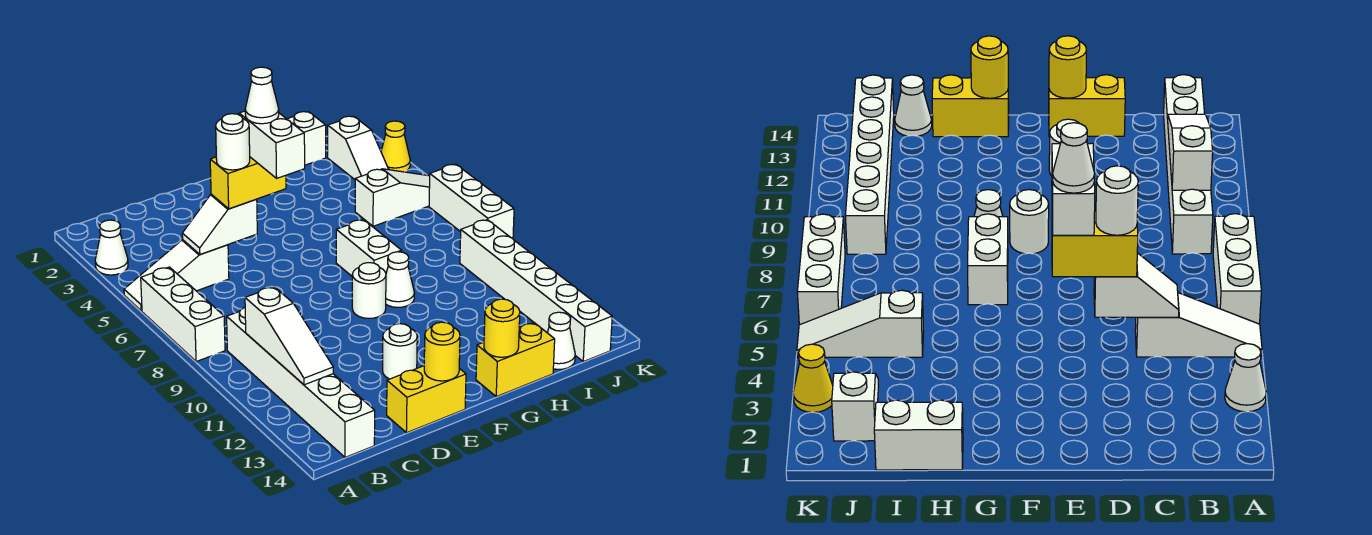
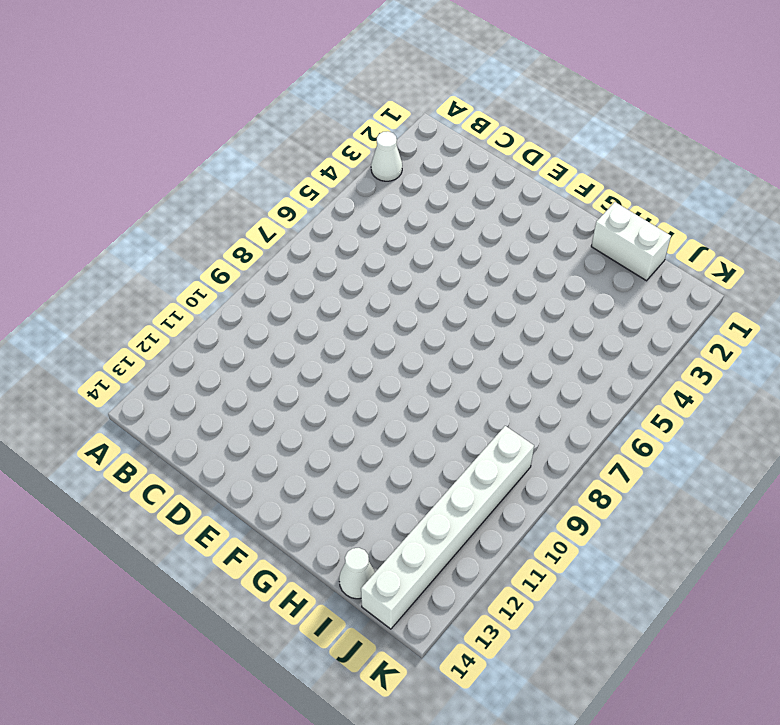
none -> white slope A5:C5 level 1 top C
none -> white brick A6:A8 level 1
none -> white brick B9:B14 level 1

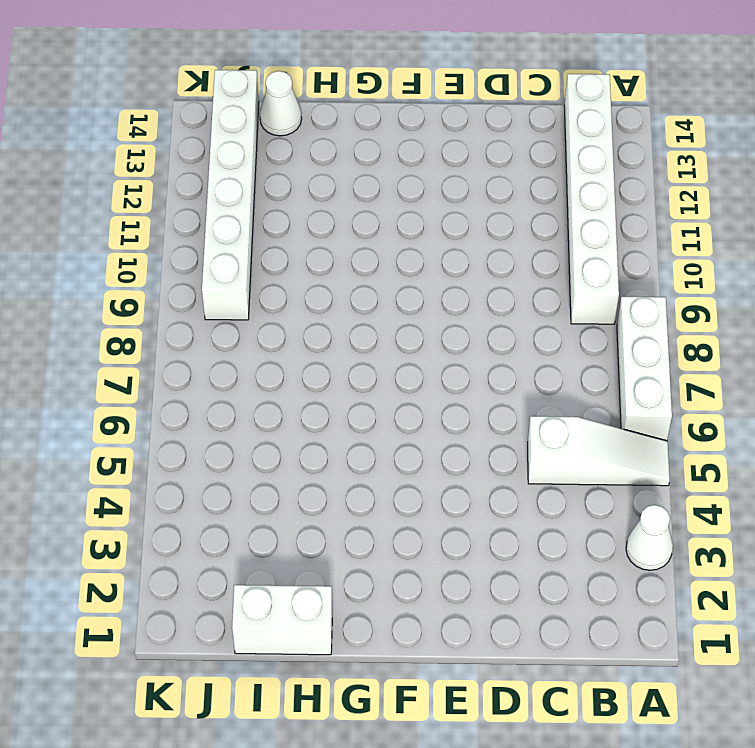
none -> yellow brick D14:E14 level 1
none -> white round brick E12 level 1
none -> white round brick F9 level 1

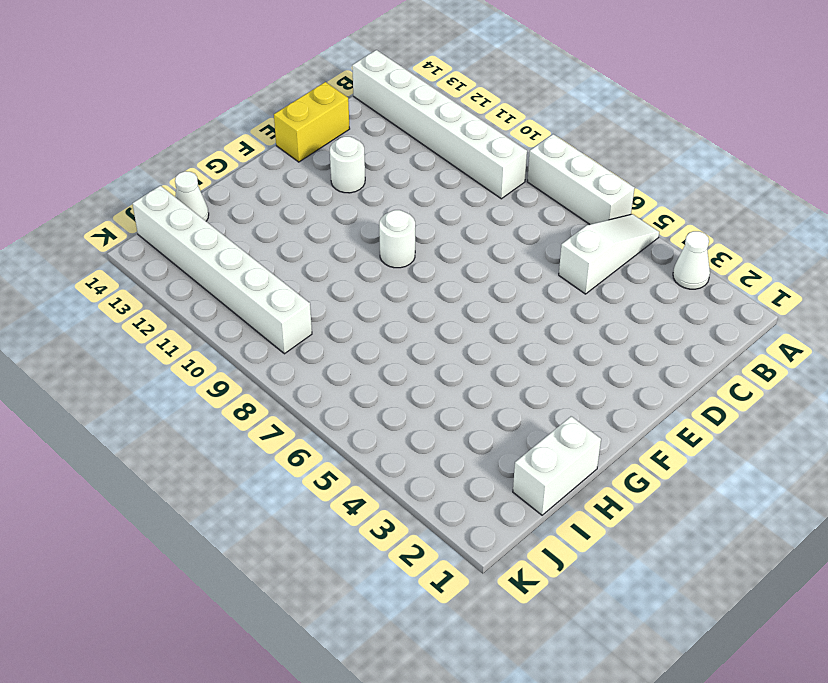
none -> white brick G7:G8 level 1
none -> white cone G9 level 1
none -> yellow brick G14:H14 level 1

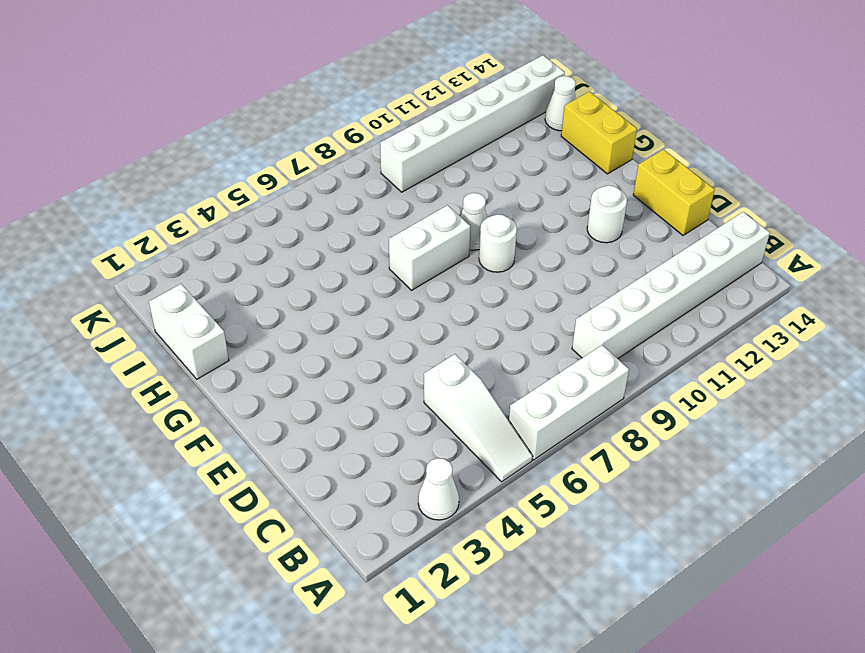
none -> white slope I5:K5 level 1 top I
none -> white slope J2:J3 level 1 top 2
none -> yellow cone K3 level 1

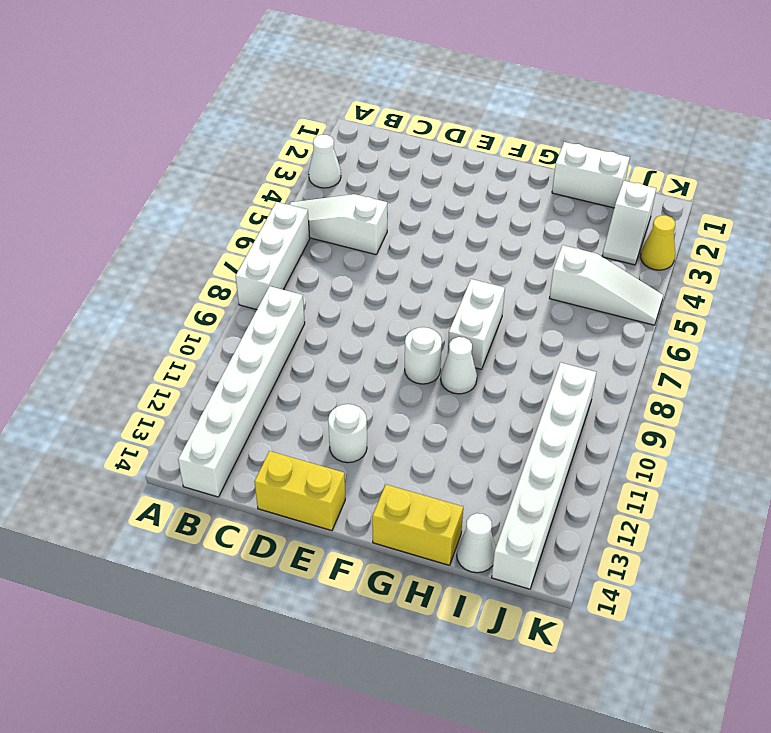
none -> white brick K6:K8 level 1
none -> white slope B10:B12 level 2 top 10
none -> white slope C5:D5 level 2 top D

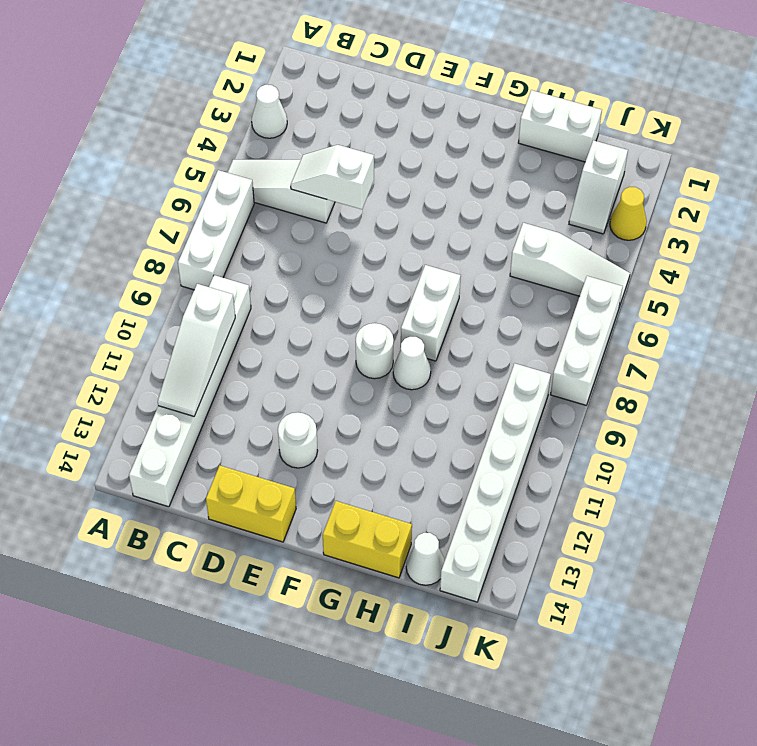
none -> yellow round brick E14 level 2
none -> yellow round brick G14 level 2
none -> yellow brick D5:E5 level 3

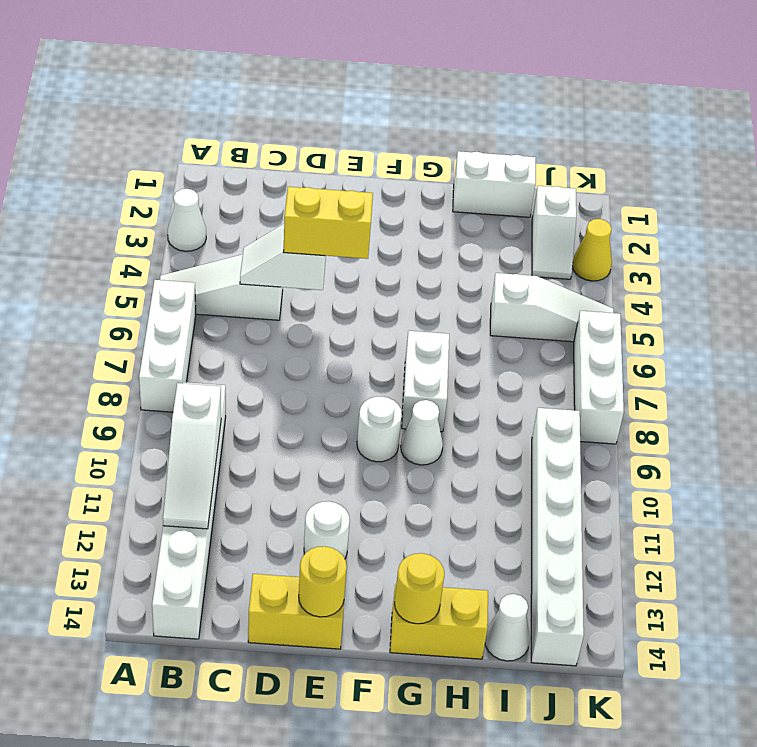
none -> white round brick D5 level 4
none -> white brick E5:E6 level 4
none -> white cone E5 level 5

